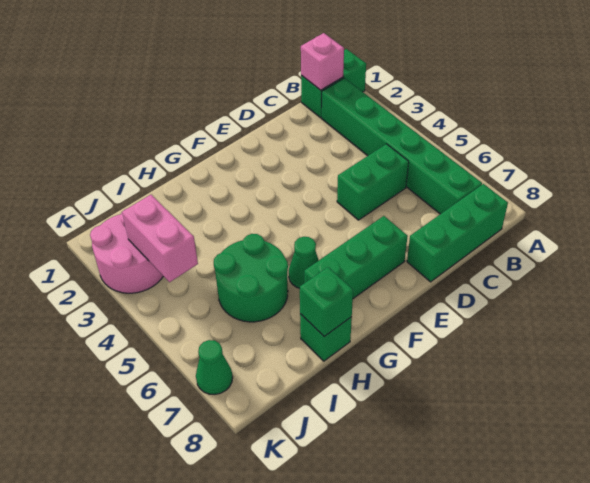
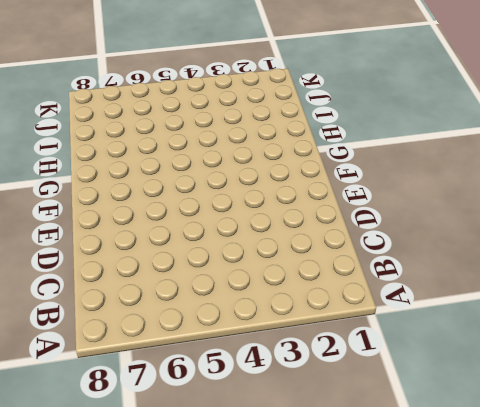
none -> green brick A1:B1 level 1
none -> green brick B2:B7 level 1
none -> green brick B8:D8 level 1

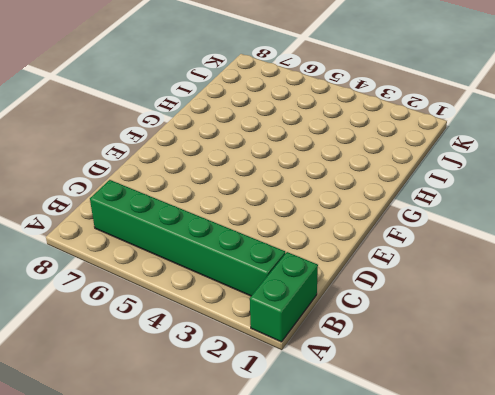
none -> green brick B8:D8 level 1
none -> green brick C5:D5 level 1
none -> green brick E7:G7 level 1

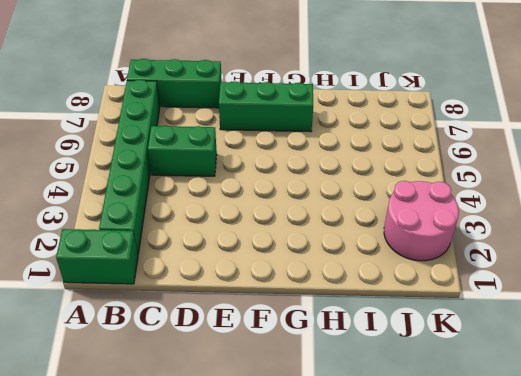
none -> green cone G6 level 1
none -> green round brick H5:I6 level 1
none -> green brick H8 level 1

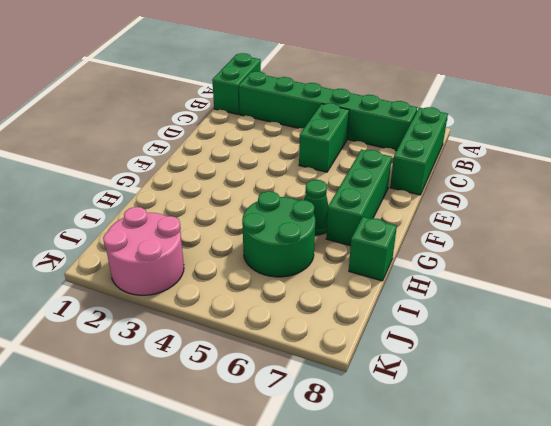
none -> green cone K7 level 1
none -> pink brick B1 level 2
none -> green brick H8 level 2

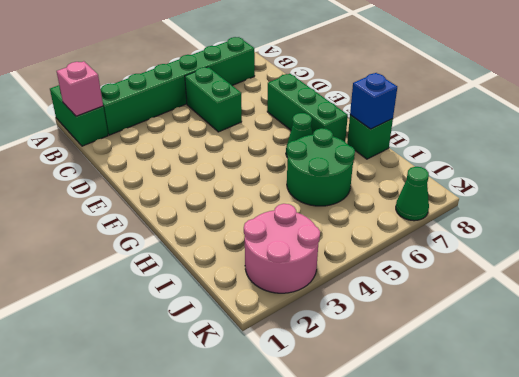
blue brick H8 level 2 -> green brick H8 level 2
none -> green brick B8:D8 level 1
none -> pink brick J3:J4 level 2

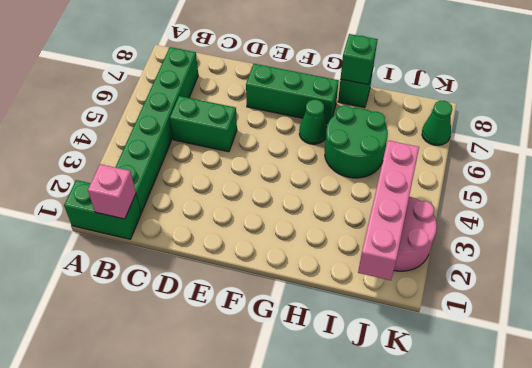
pink brick J1:J4 level 2 -> pink brick J3:J4 level 2
none -> green brick B8:D8 level 1

